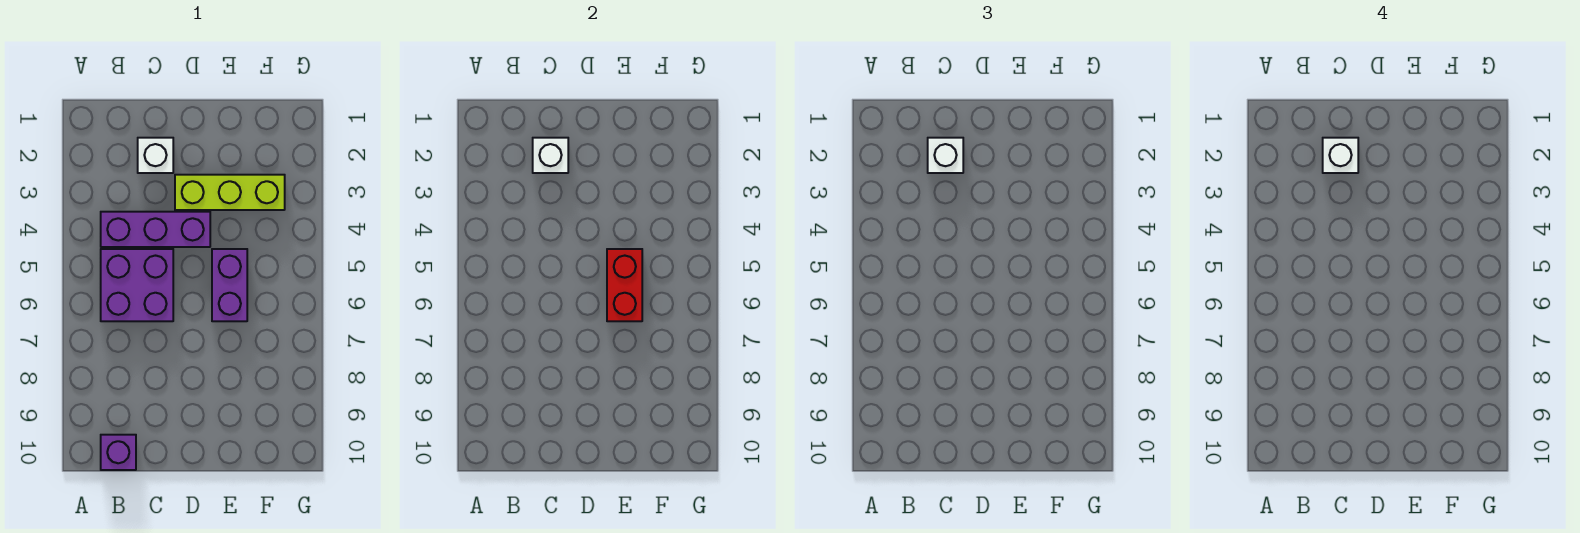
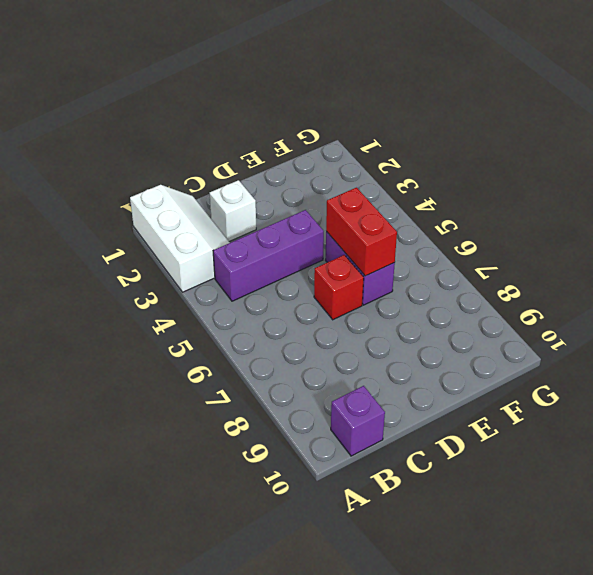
white slope A1:B3 level 1 top A -> none
red brick D6 level 1 -> none
none -> purple brick B5:C6 level 1
none -> lime brick D3:F3 level 1

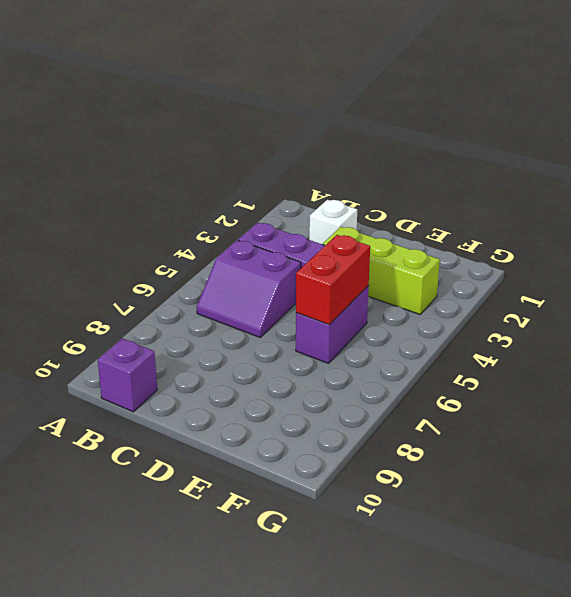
purple slope B5:C6 level 1 top 5 -> purple brick B5:C6 level 1
none -> white brick C2 level 2
none -> white brick C2 level 3

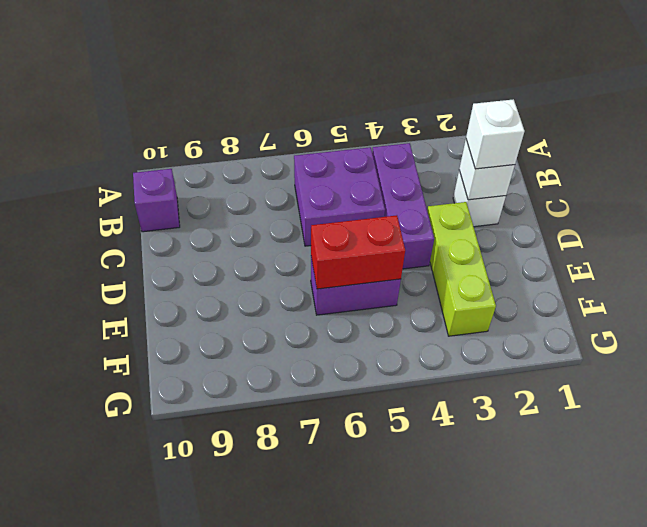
none -> white brick C2 level 4

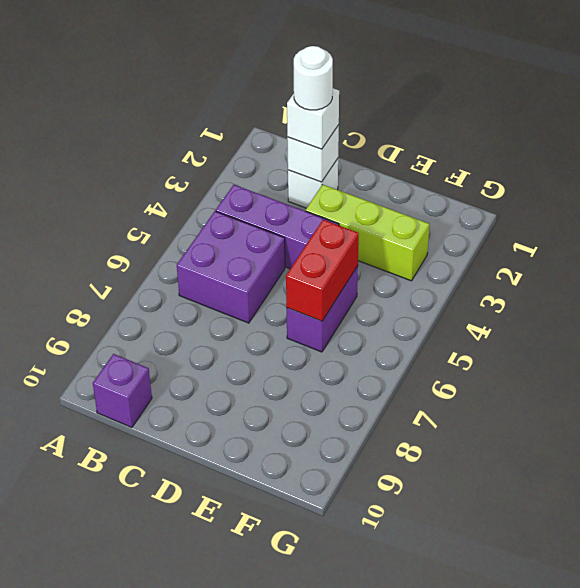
white round brick C2 level 4 -> white brick C2 level 4

